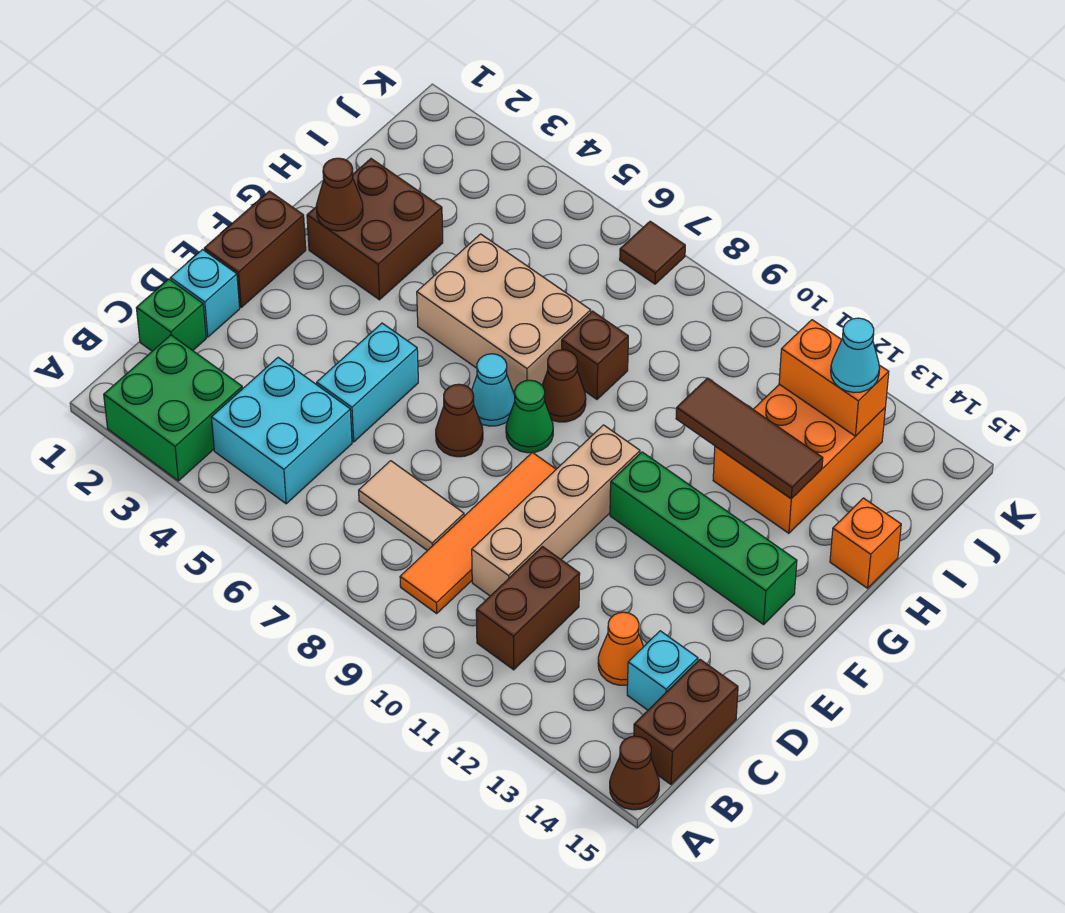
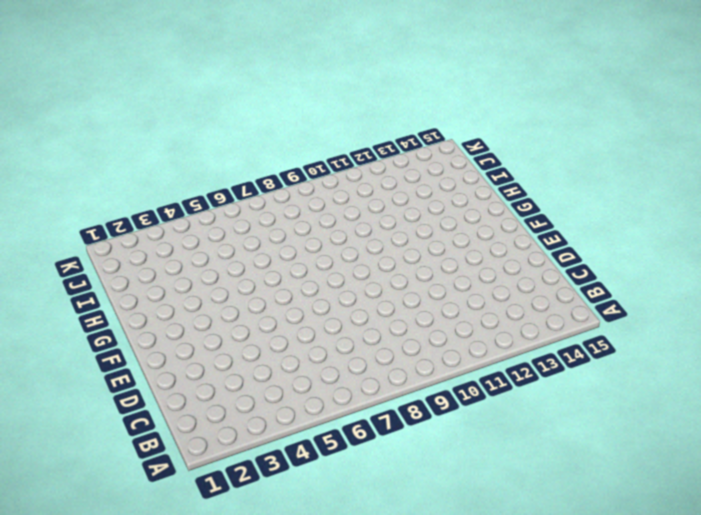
none -> green brick A2:B3 level 1
none -> brown cone A15 level 1
none -> cyan brick B4:C5 level 1

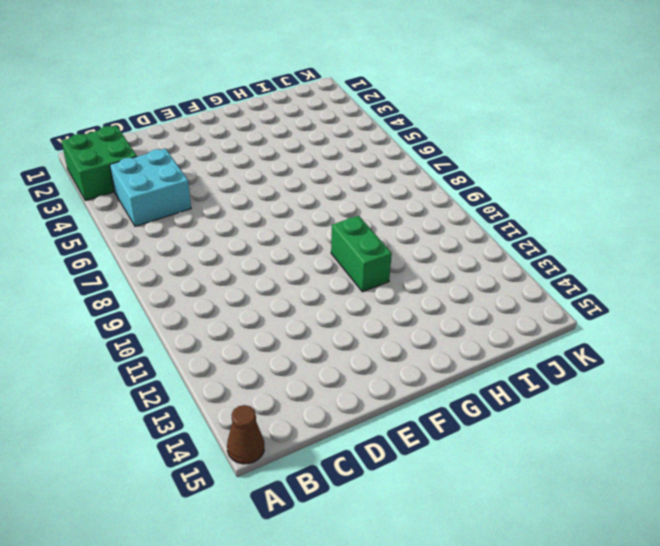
green brick G10:G11 level 1 -> none
none -> orange tile B9:E9 level 1
none -> brown brick B11:C11 level 1
none -> brown brick B15:C15 level 1

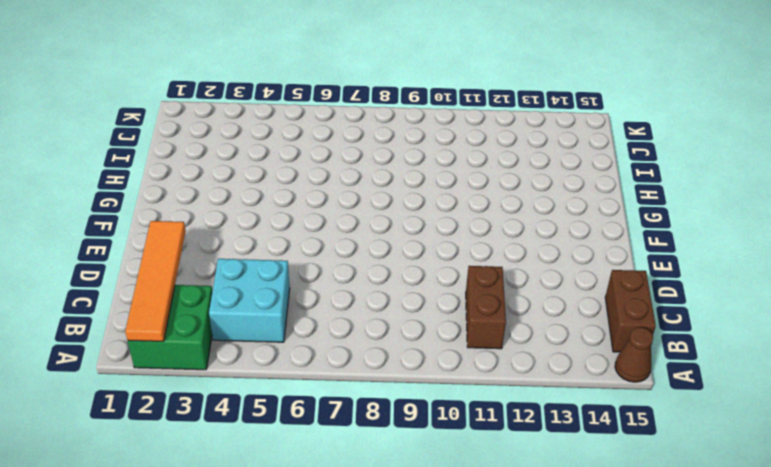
orange tile A2:D2 level 2 -> orange tile B9:E9 level 1
none -> green brick C1 level 1
none -> tan tile C7:C8 level 1
none -> tan brick C10:F10 level 1

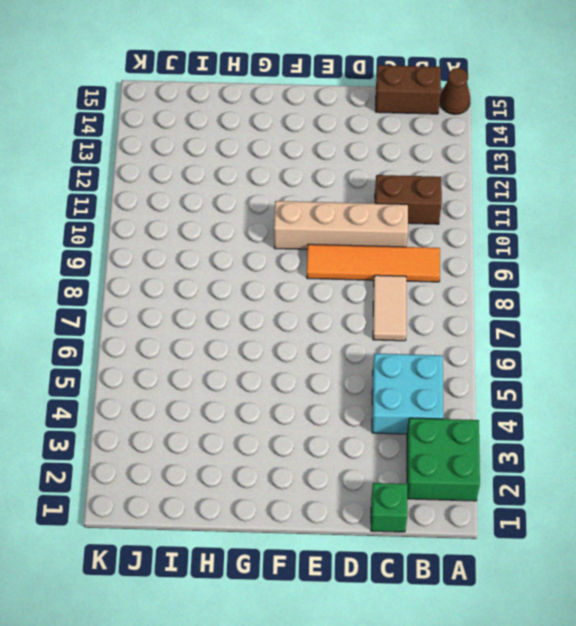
none -> orange cone C13 level 1
none -> cyan brick C14 level 1
none -> cyan brick D1 level 1

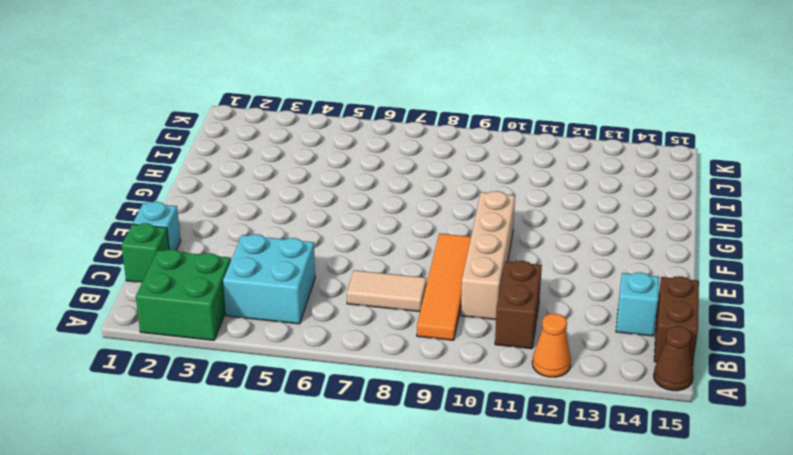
orange cone A12 level 1 -> orange cone C13 level 1
none -> cyan brick D5:E5 level 1
none -> brown brick E1:F1 level 1
none -> brown cone E7 level 1

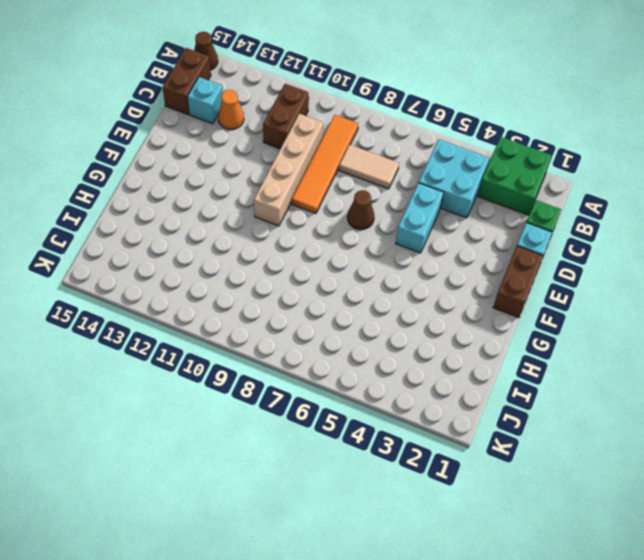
none -> cyan cone F7 level 1
none -> green cone F8 level 1
none -> green brick F11:F14 level 1

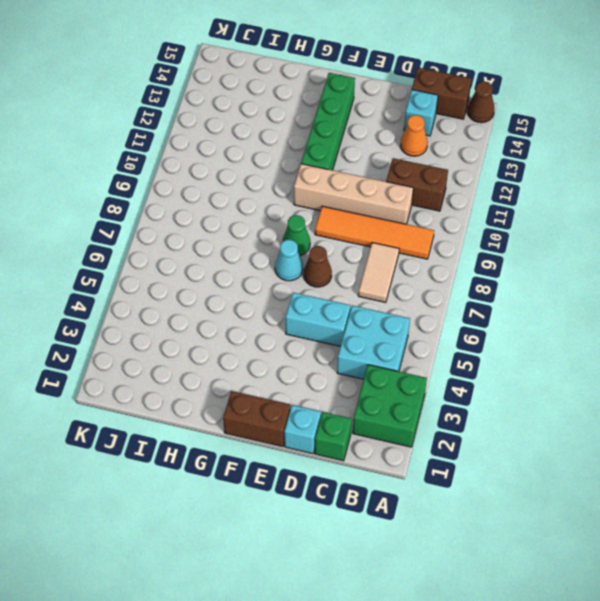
none -> brown brick G2:H3 level 1
none -> tan brick G5:H7 level 1
none -> brown cone G8 level 1

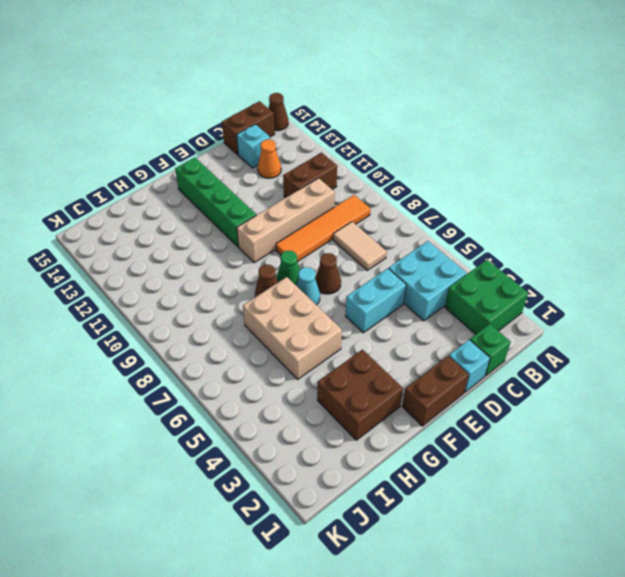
none -> brown brick H8 level 1
none -> orange brick H12:J13 level 1
none -> orange brick H15 level 1

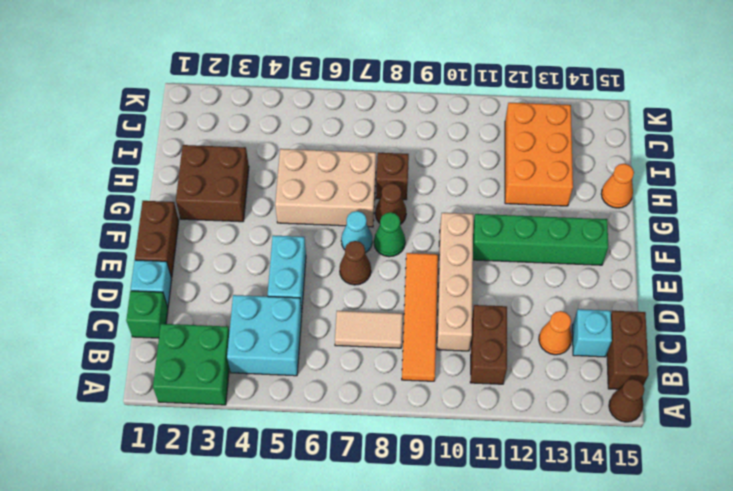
orange cone H15 level 1 -> orange brick H15 level 1
none -> brown tile K7 level 1
none -> brown cone G2 level 2
none -> brown tile H11:H13 level 2

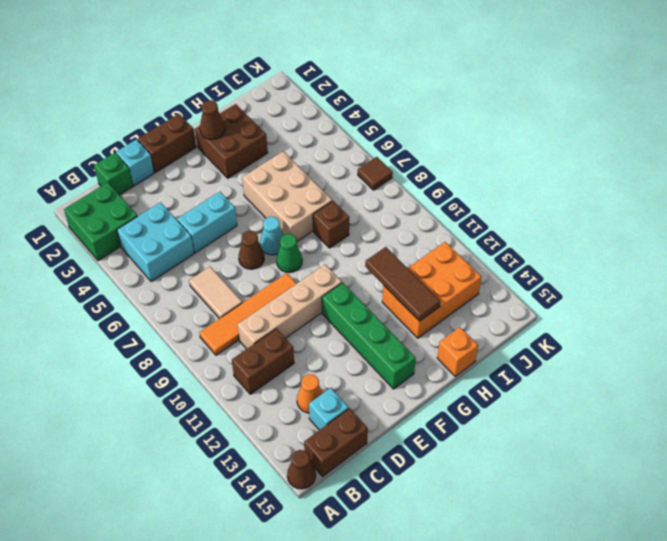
none -> brown cone G8 level 1
none -> orange brick J12:J13 level 2
none -> cyan cone J13 level 3

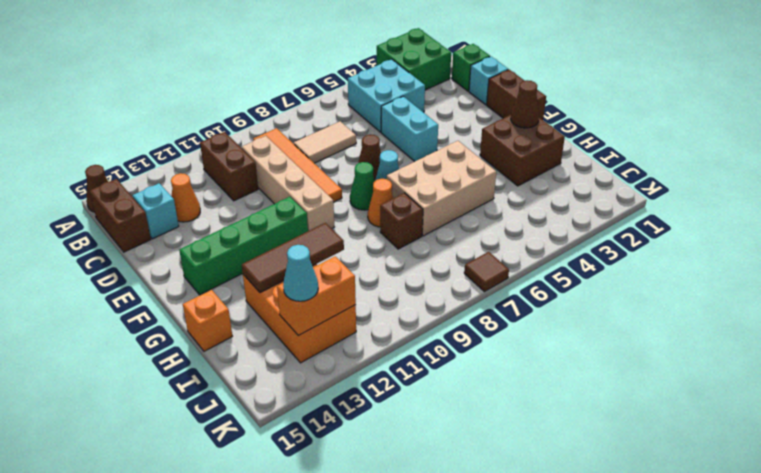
orange cone G8 level 1 -> brown cone G8 level 1

